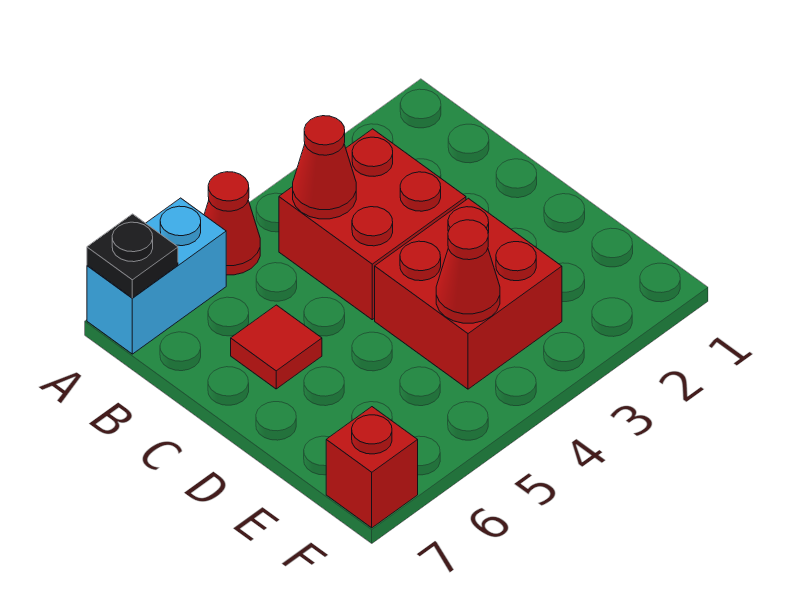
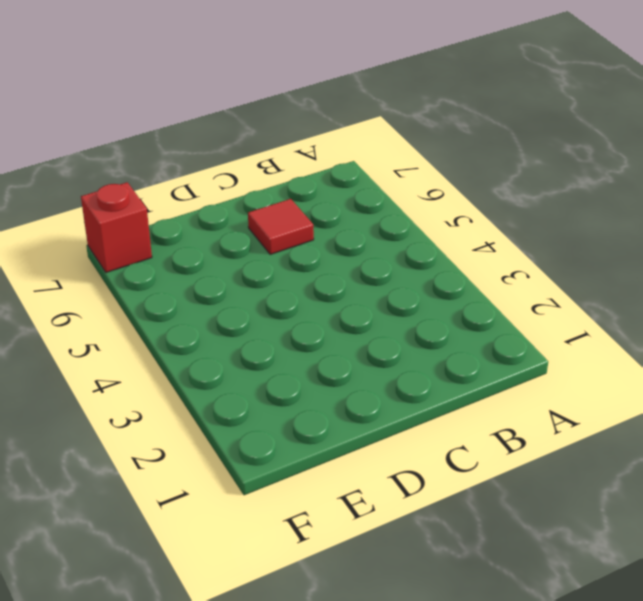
none -> red cone A5 level 1
none -> cyan brick A6:A7 level 1

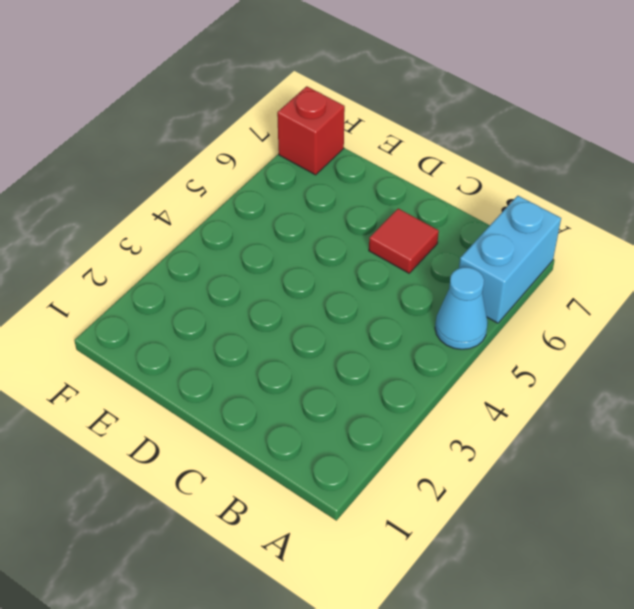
cyan cone A5 level 1 -> red cone A5 level 1
none -> red brick B3:C4 level 1
none -> red brick D3:E4 level 1

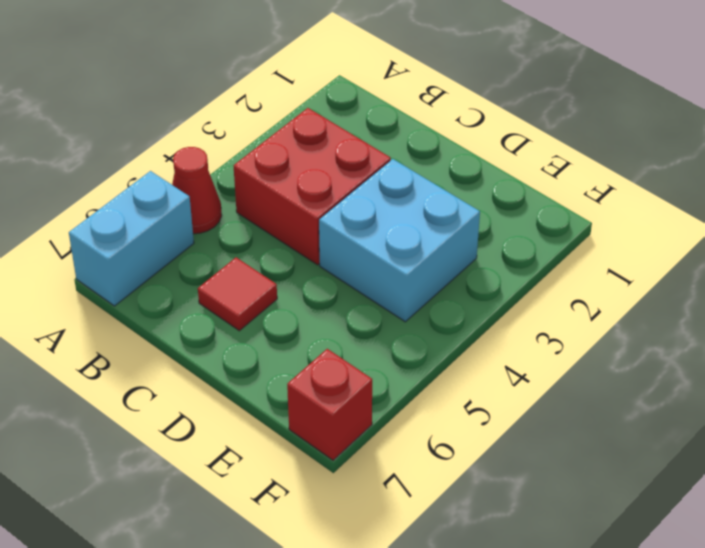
cyan brick D3:E4 level 1 -> red brick D3:E4 level 1
none -> black plate A7 level 2
none -> red cone B4 level 2

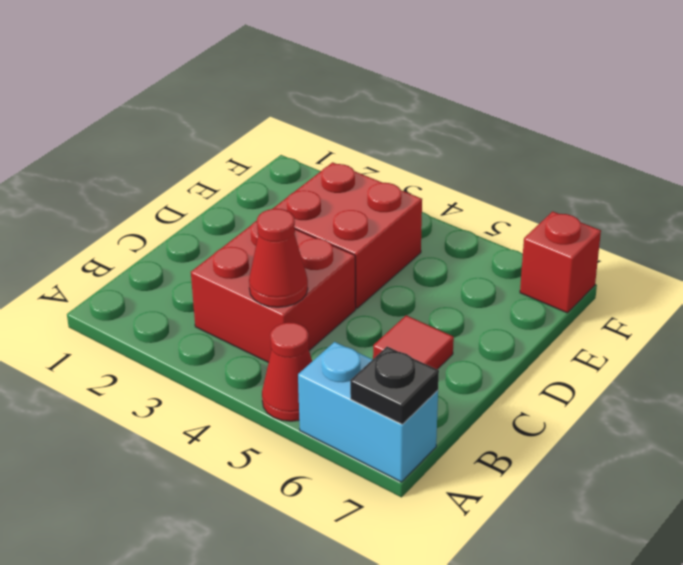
none -> red cone E4 level 2

